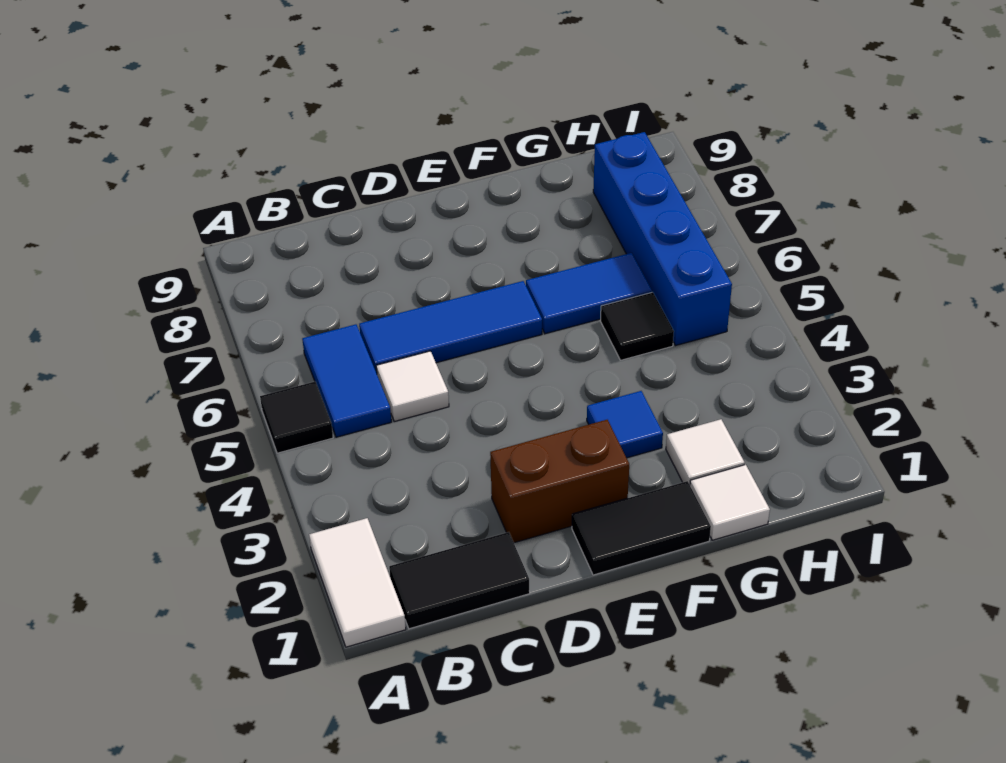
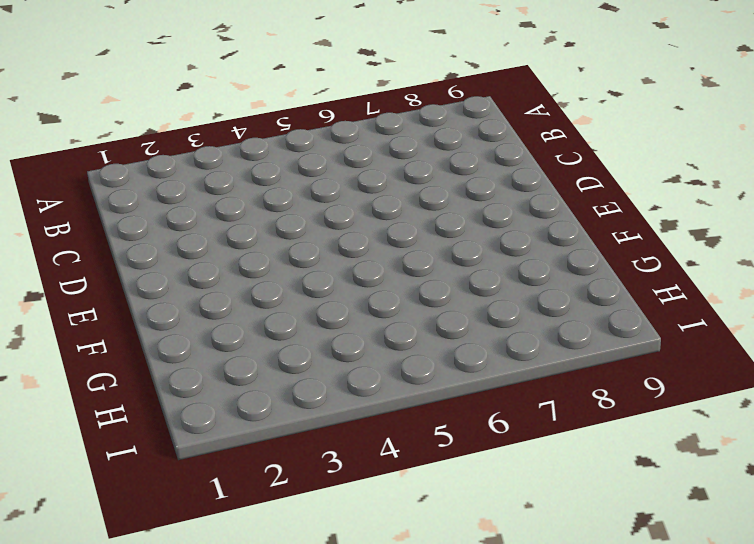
none -> white tile A1:A2 level 1
none -> black tile A5 level 1
none -> black tile B1:C1 level 1

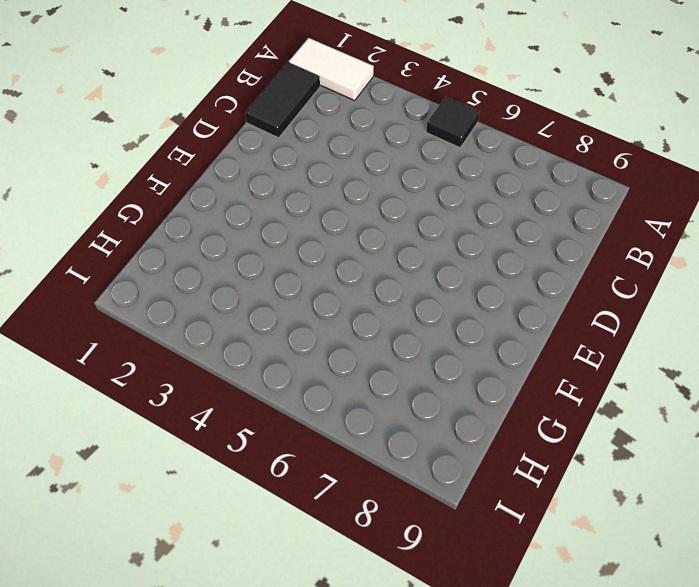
none -> blue tile B5:B6 level 1
none -> white tile C5 level 1
none -> blue tile C6:E6 level 1

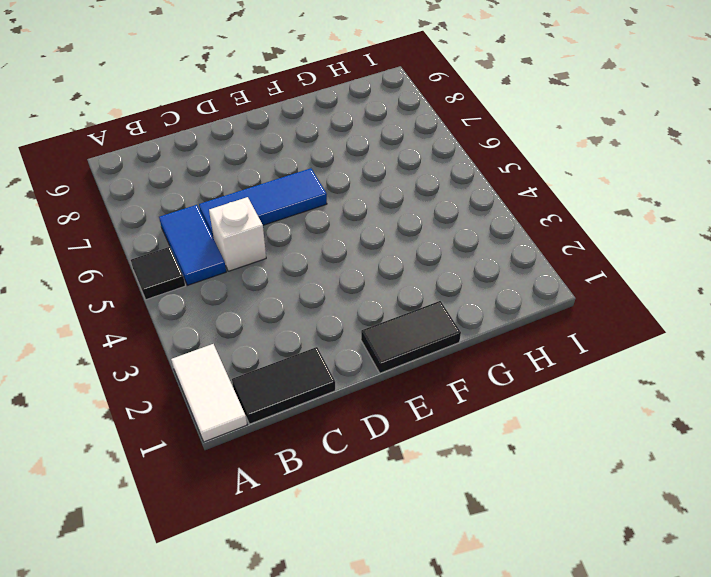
white brick C5 level 1 -> white tile C5 level 1
none -> brown brick D2:E2 level 1
none -> blue tile F3 level 1
none -> blue tile F6:G6 level 1

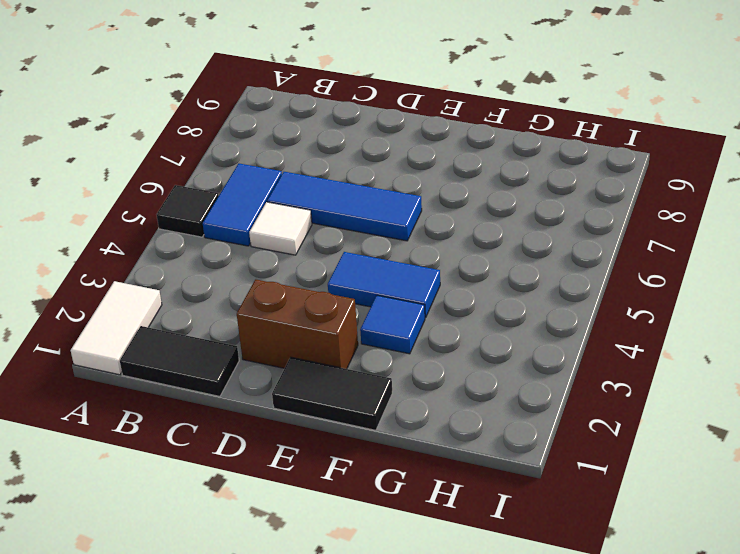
blue tile E4:F4 level 1 -> blue tile F6:G6 level 1
none -> white tile G1 level 1
none -> white tile G2 level 1
none -> black tile G5 level 1

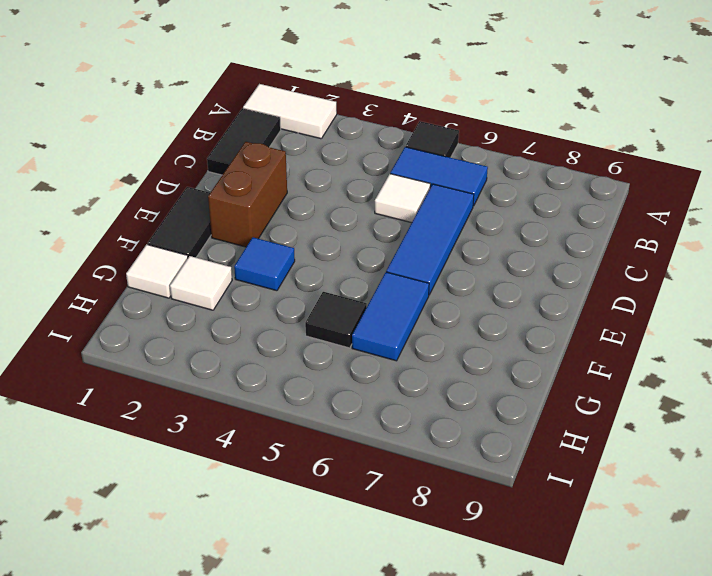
none -> blue brick H5:H8 level 1

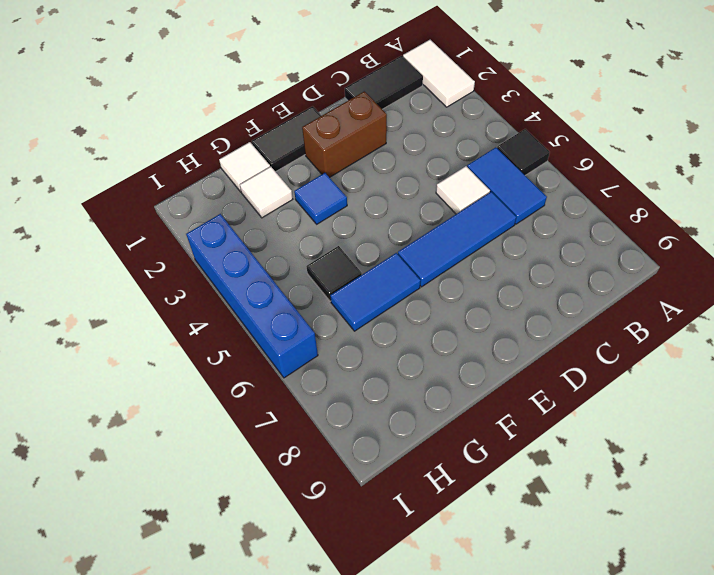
blue brick I3:I6 level 1 -> blue brick H5:H8 level 1

